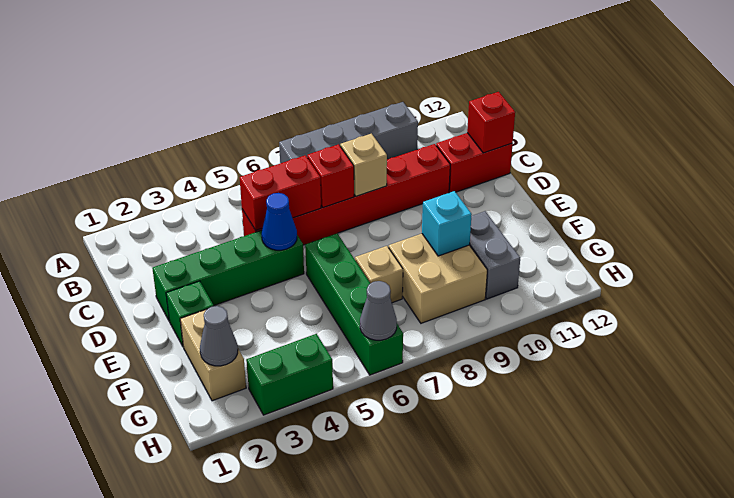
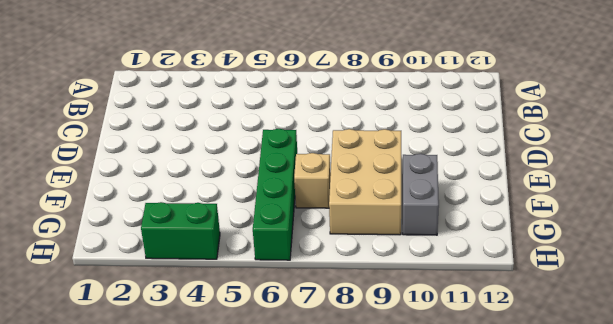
tan brick E8:G9 level 1 -> tan brick F8:G9 level 1
none -> grey brick A7:A10 level 1
none -> red brick C5:C10 level 1
none -> red brick C11:C12 level 1

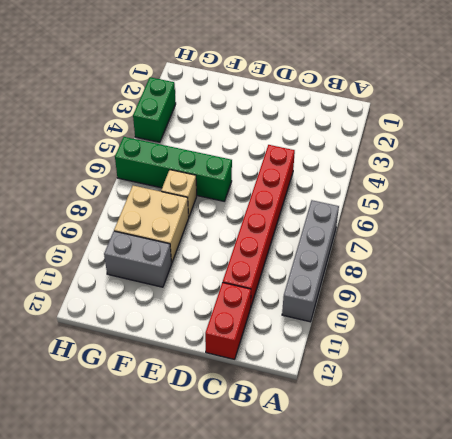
none -> green brick D2:D5 level 1
none -> green brick E2 level 1
none -> tan brick F2:G2 level 1

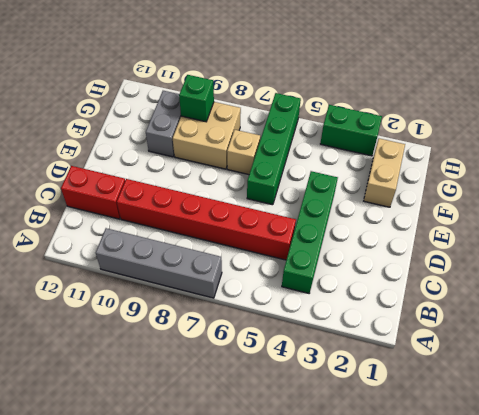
green brick B4:E4 level 1 -> green brick D2:D5 level 1
green brick G9 level 2 -> green brick E2 level 1
none -> red brick C5:C6 level 2
none -> red brick C7 level 2
none -> tan brick C8 level 2

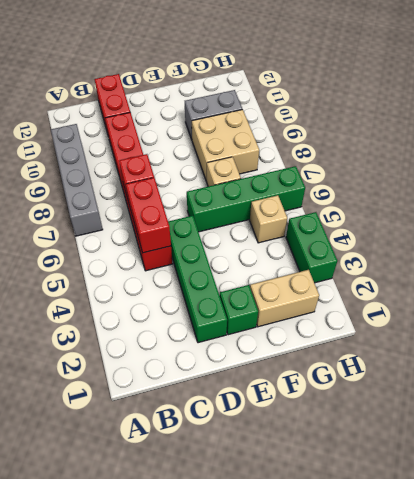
tan brick G5 level 1 -> tan brick C8 level 2
none -> red brick C12 level 2
none -> blue cone D5 level 2
none -> cyan brick F9 level 2

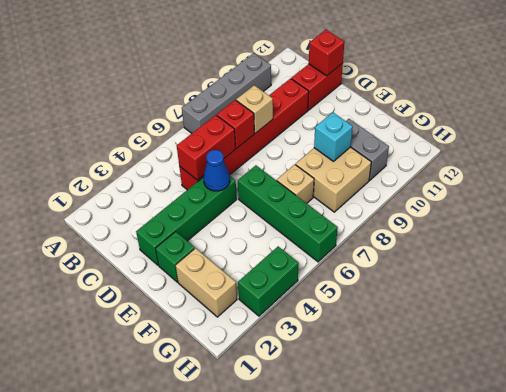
none -> grey cone G2 level 2
none -> grey cone H6 level 2

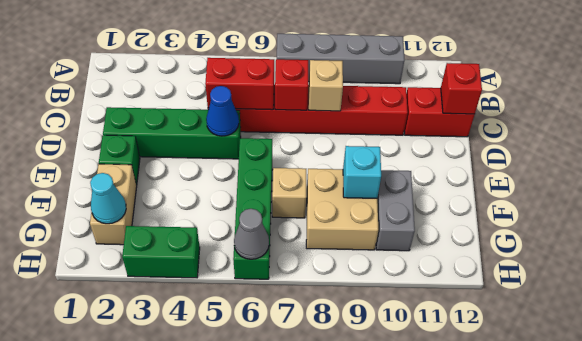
cyan cone G2 level 2 -> grey cone G2 level 2

